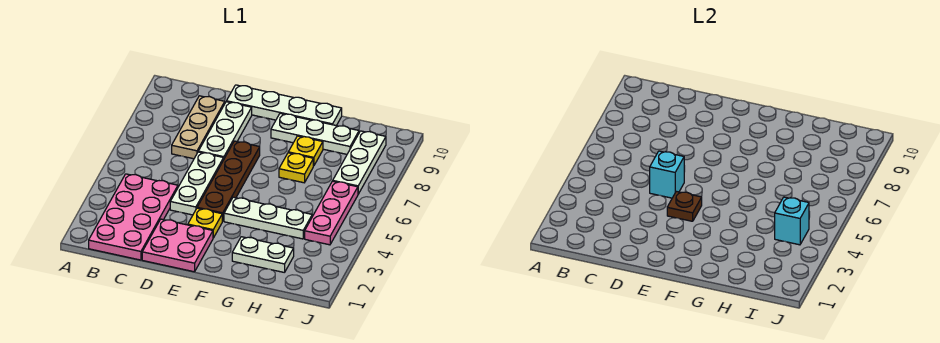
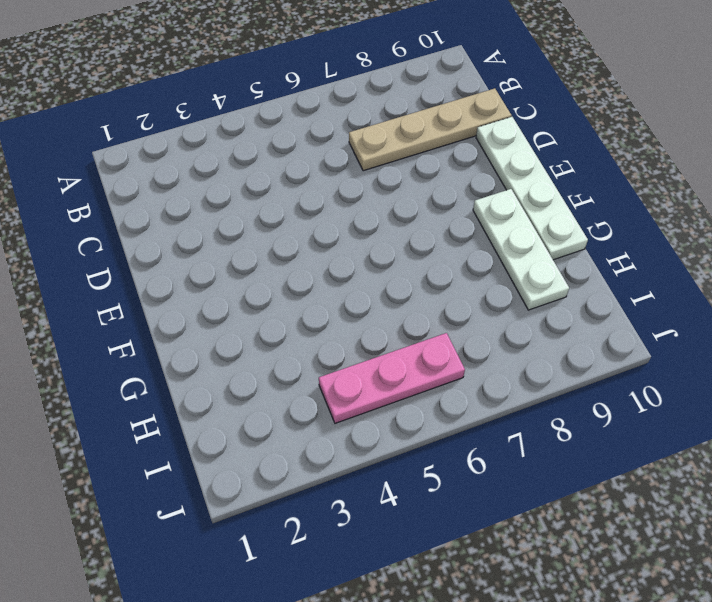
tan plate C7:C10 level 1 -> tan plate C7:C9 level 1
none -> pink plate B1:C4 level 1
none -> pink plate D1:E2 level 1
none -> white plate D4:D6 level 1

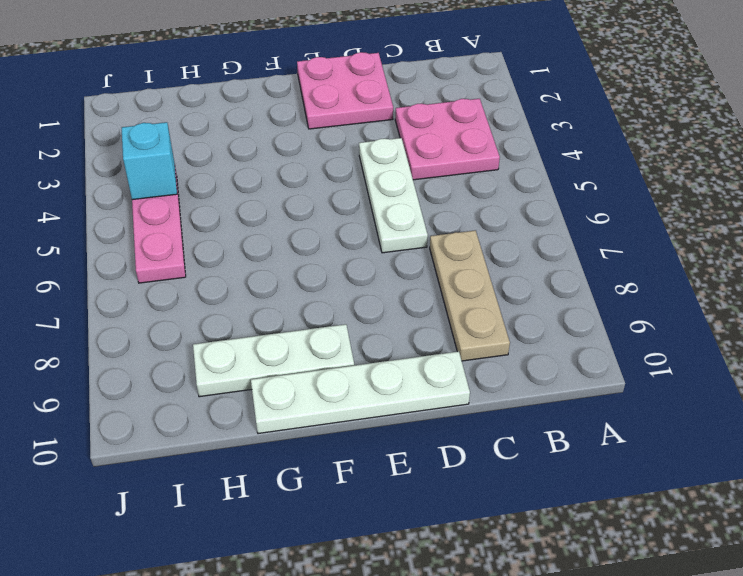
pink plate B3:C4 level 1 -> pink plate B1:C4 level 1
none -> white plate D7:D9 level 1
none -> yellow plate E3 level 1
none -> brown plate E4:E7 level 1

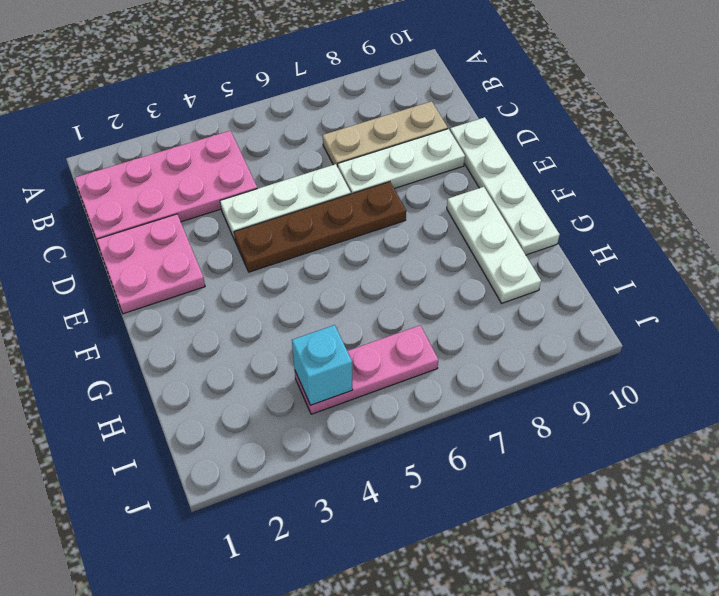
none -> yellow plate E3 level 1
none -> white plate F4:H4 level 1
none -> white plate G2:H2 level 1

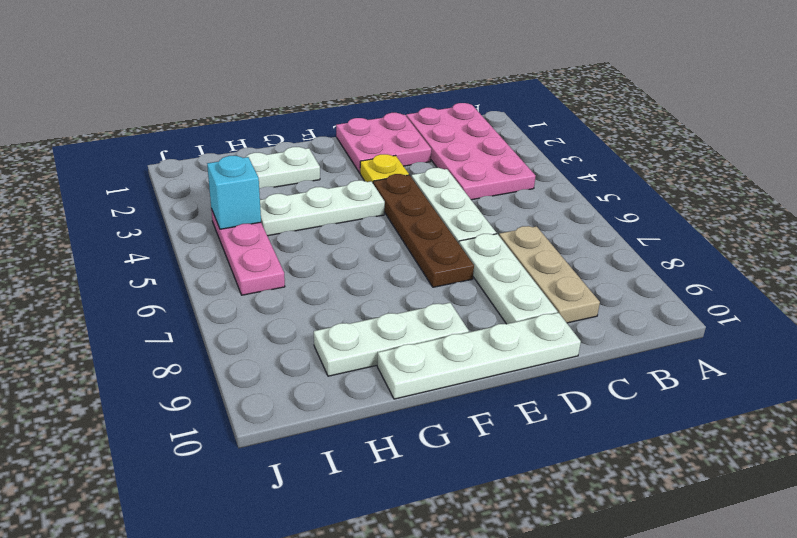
none -> yellow plate G7 level 1
none -> yellow plate G8 level 1
none -> white plate I7:I9 level 1

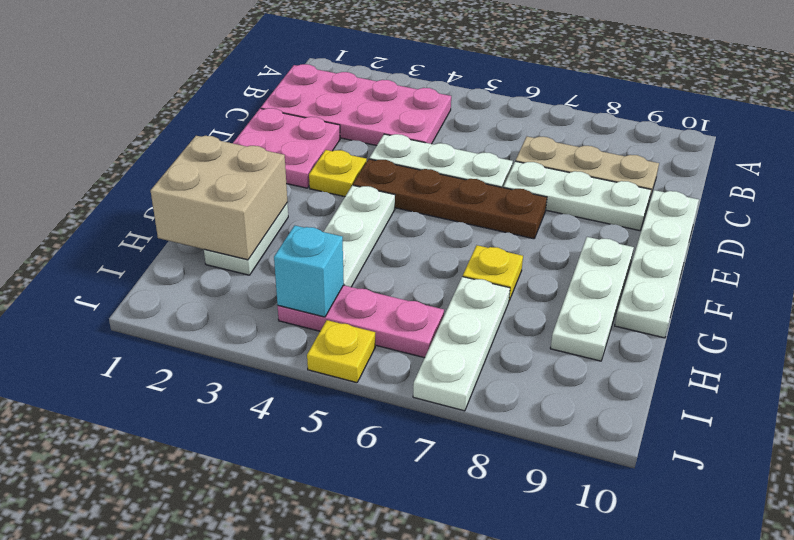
tan brick G1:H2 level 2 -> none
white plate H7:J7 level 1 -> white plate I7:I9 level 1
yellow plate J5 level 1 -> yellow plate G8 level 1
none -> cyan brick D5 level 2
none -> brown plate E4 level 2

